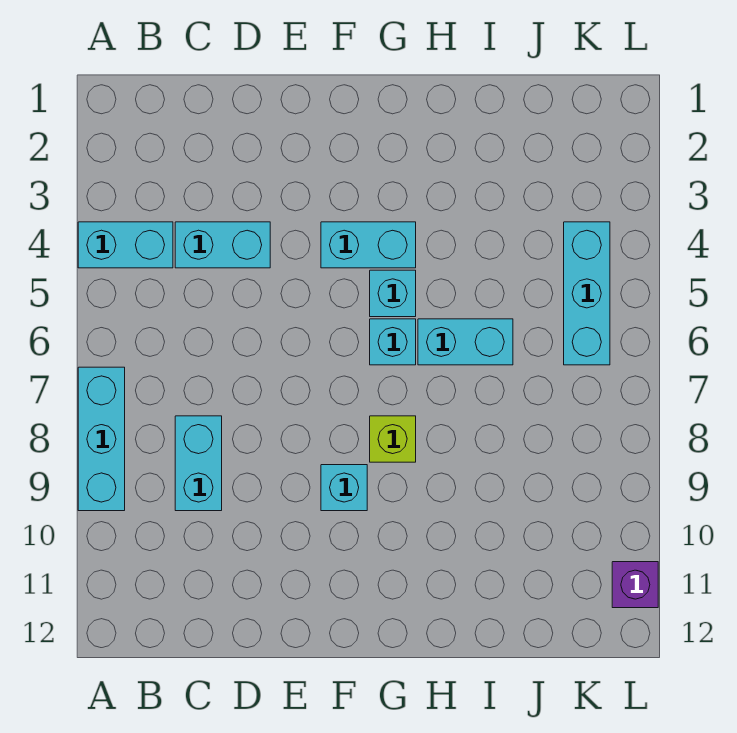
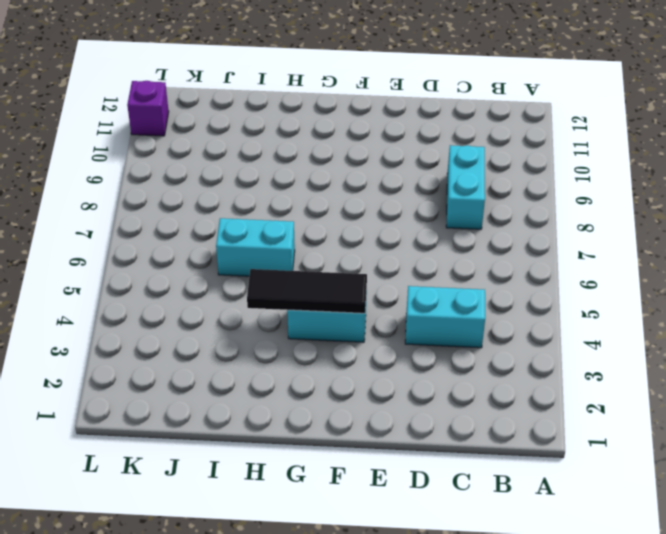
black tile F4:H4 level 2 -> none
none -> cyan brick A4:B4 level 1
none -> cyan brick A7:A9 level 1
none -> cyan brick F9 level 1

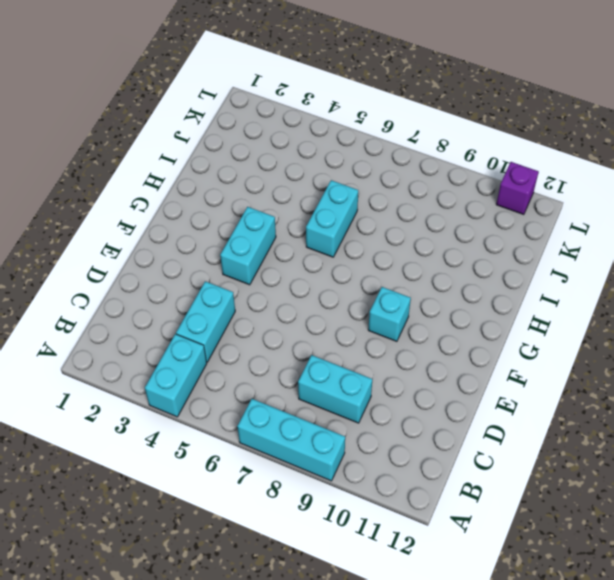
none -> cyan brick G5 level 1
none -> cyan brick G6 level 1
none -> lime brick G8 level 1

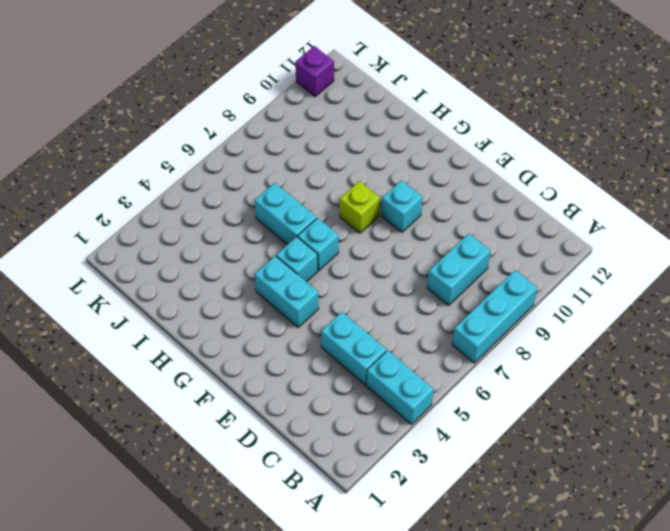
none -> cyan brick K4:K6 level 1

